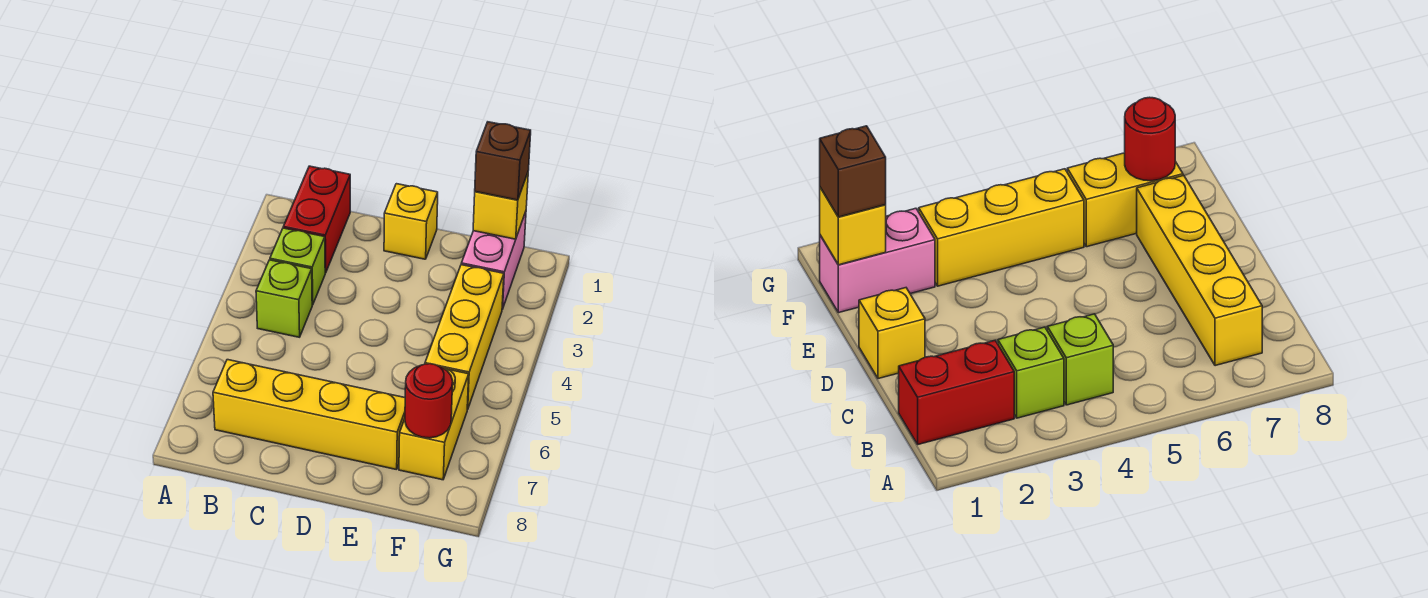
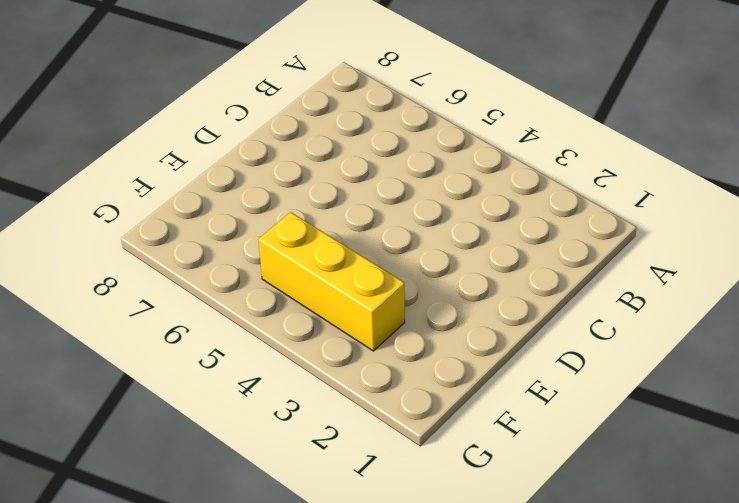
none -> red brick B1:B2 level 1
none -> lime brick B3 level 1

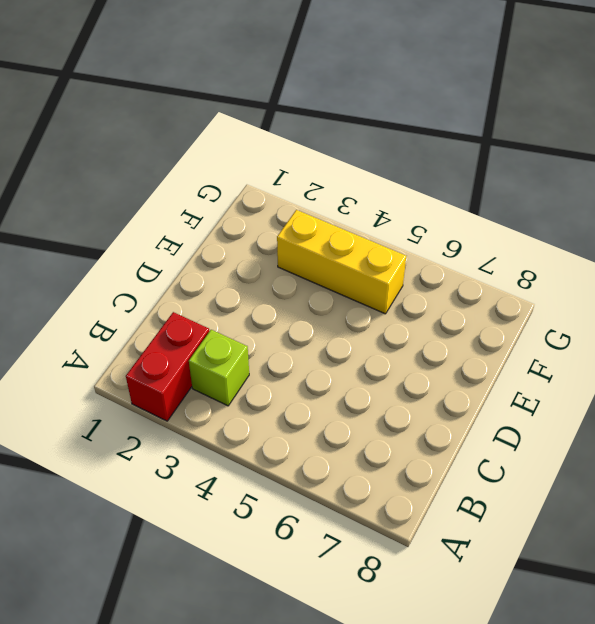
red brick A2:B2 level 1 -> red brick B1:B2 level 1
none -> lime brick B4 level 1
none -> yellow brick B7:E7 level 1

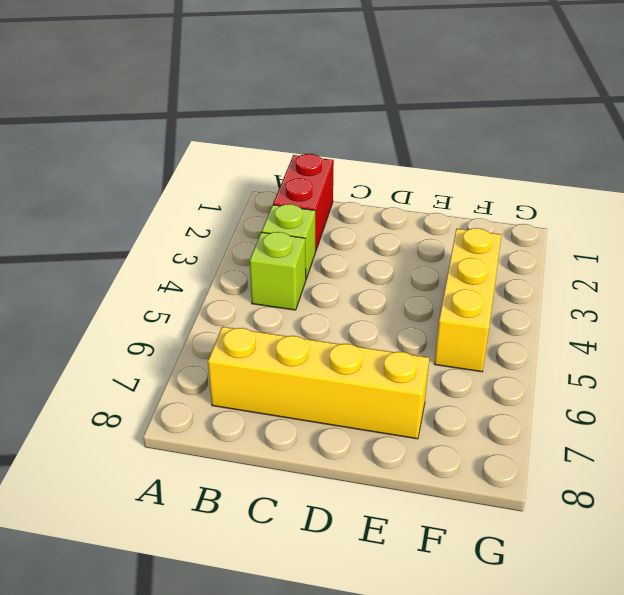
none -> yellow brick D1 level 1
none -> pink brick F1:F2 level 1

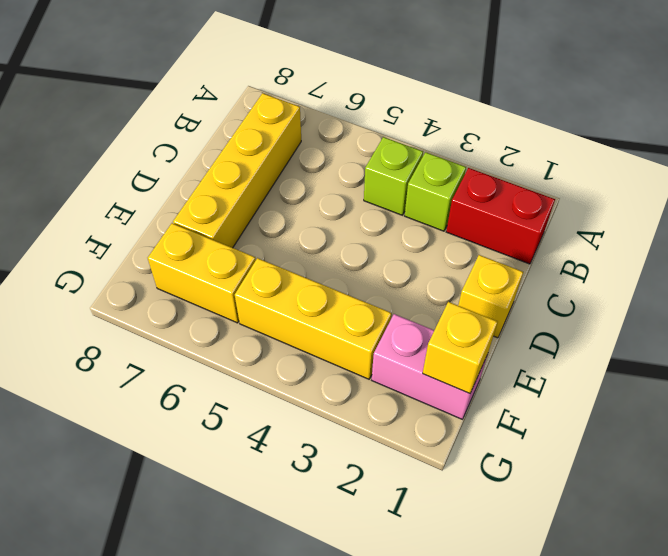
none -> red round brick F7 level 2
none -> brown brick F1 level 3

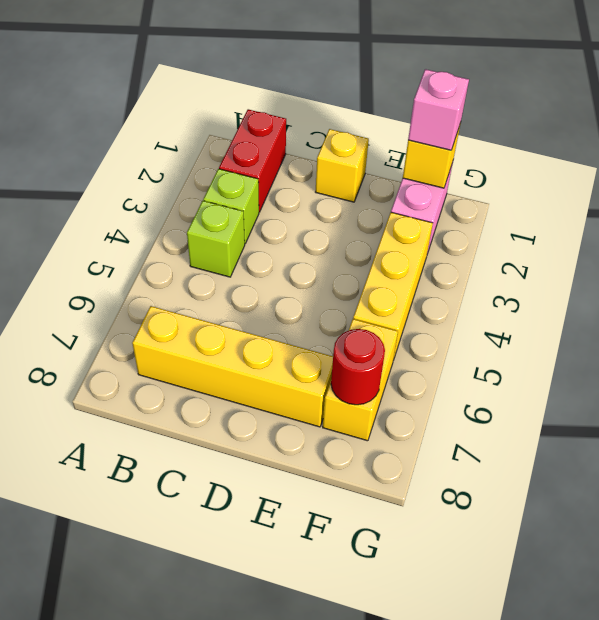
pink brick F1 level 3 -> brown brick F1 level 3

